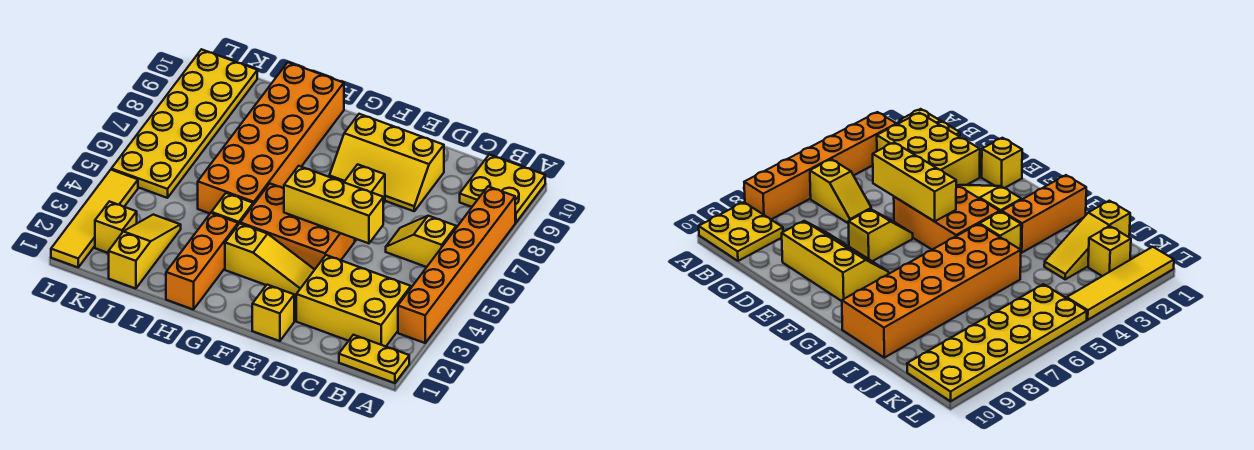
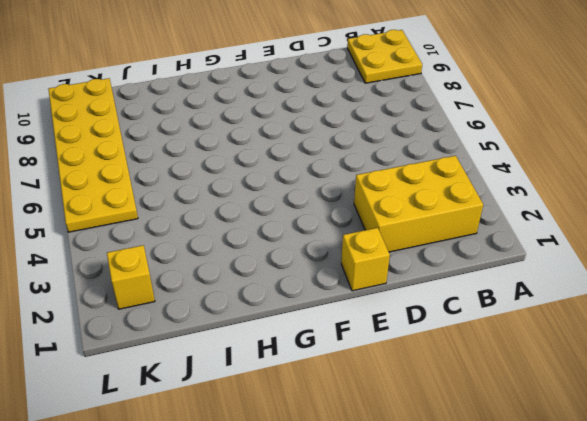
none -> yellow plate A1:B1 level 1
none -> orange brick A3:A8 level 1
none -> yellow slope B6:C6 level 1 top B

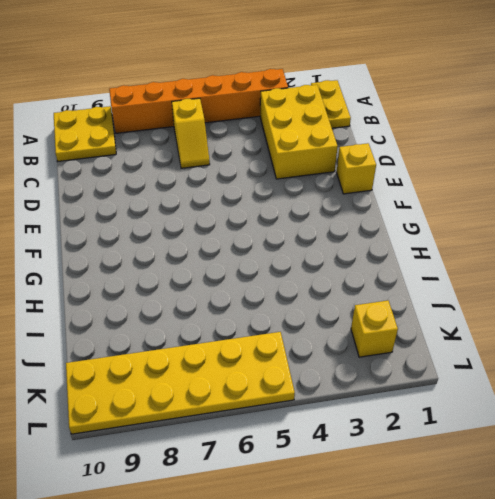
none -> yellow slope D8:F9 level 1 top 9
none -> yellow slope E3:G3 level 1 top G
none -> orange brick E4:G5 level 1

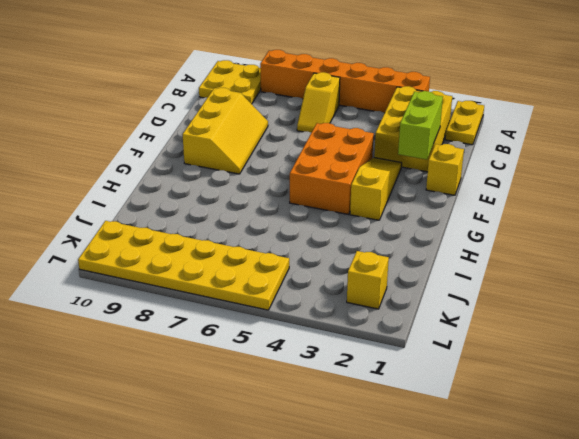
lime brick D2:E2 level 2 -> none
none -> yellow slope E6:E7 level 1 top 7
none -> orange brick H1:H3 level 1
none -> yellow brick H4 level 1

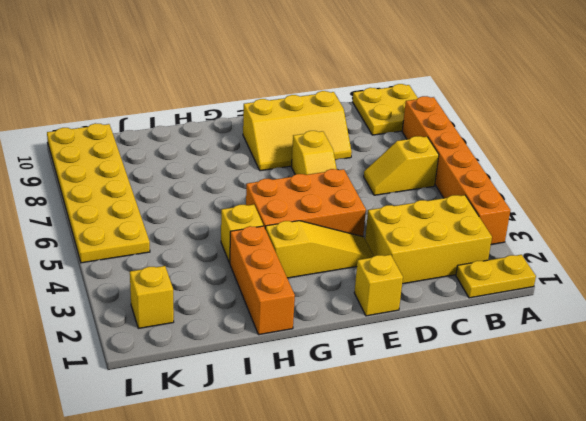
none -> orange brick H5:I10 level 1
none -> yellow slope J1:J3 level 1 top 1
none -> yellow tile L1:L4 level 1

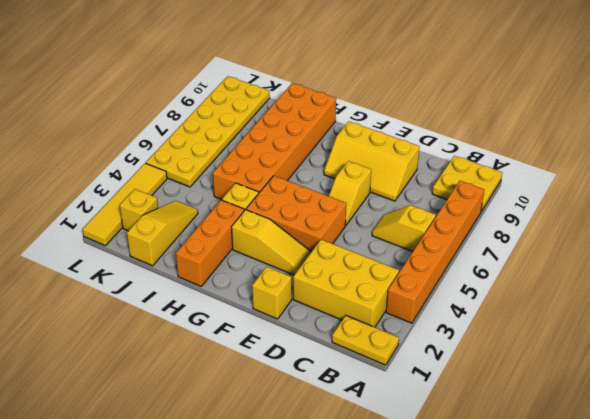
none -> yellow brick D5:F5 level 2

